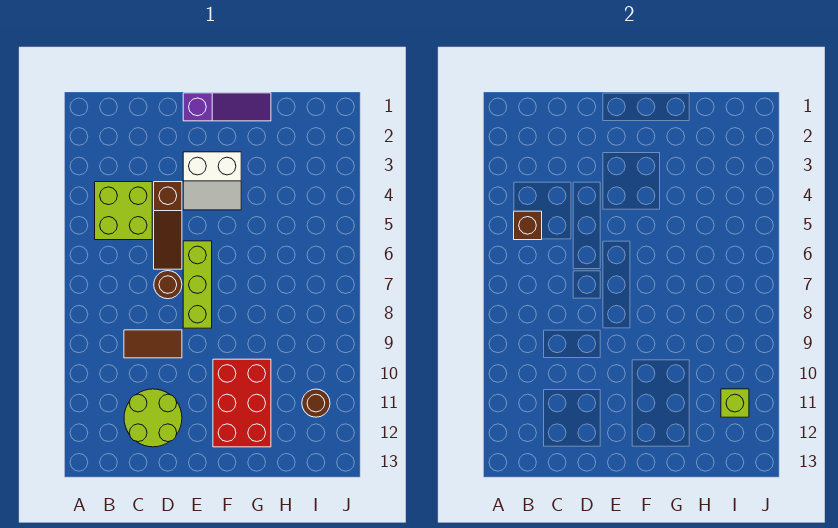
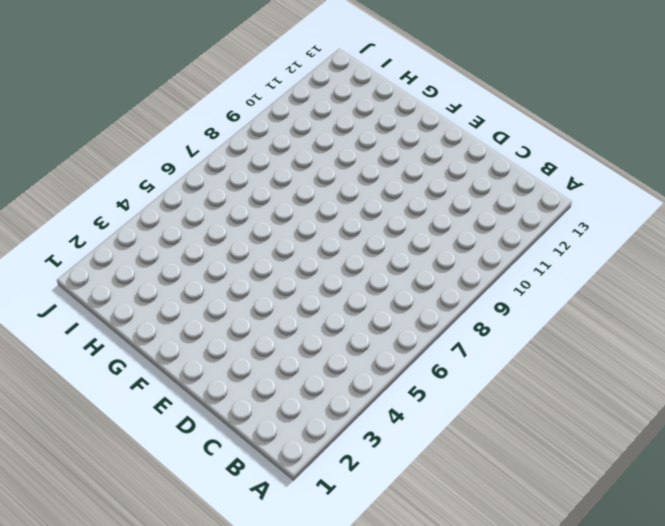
none -> lime brick B4:C5 level 1
none -> brown tile C9:D9 level 1
none -> lime round brick C11:D12 level 1

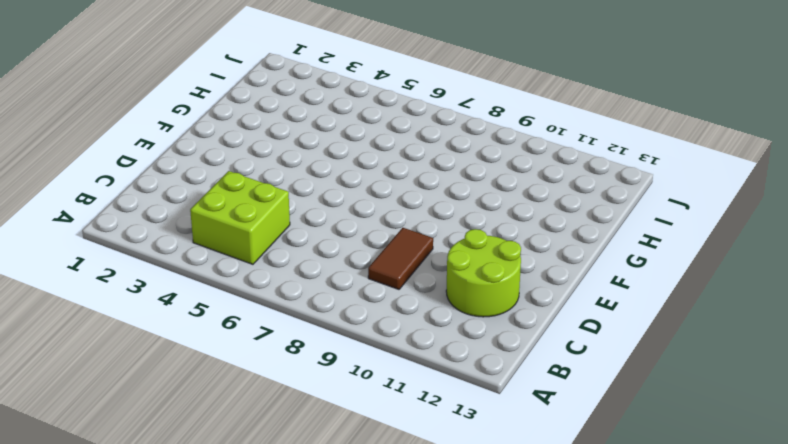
none -> brown slope D4:D6 level 1 top 4
none -> brown round brick D7 level 1
none -> purple slope E1:G1 level 1 top E

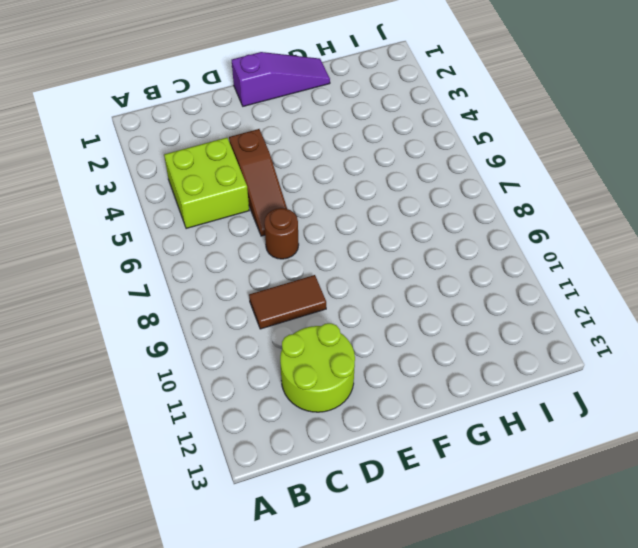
none -> white slope E3:F4 level 1 top 3
none -> lime brick E6:E8 level 1
none -> red brick F10:G12 level 1

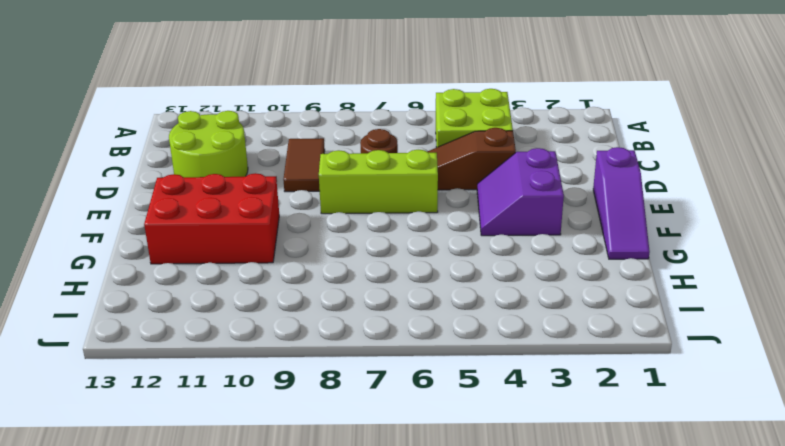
purple slope E3:F4 level 1 top 3 -> white slope E3:F4 level 1 top 3
none -> brown round brick I11 level 1
none -> brown brick B5 level 2
none -> lime brick I11 level 2

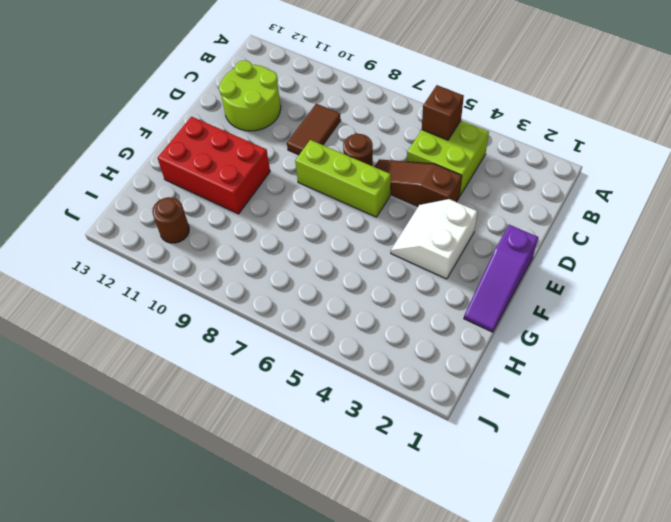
none -> lime brick I11 level 2

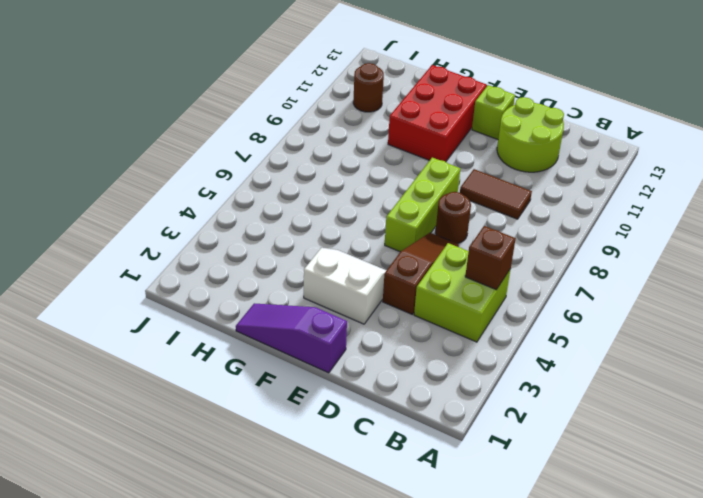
lime brick E12 level 1 -> lime brick I11 level 2

